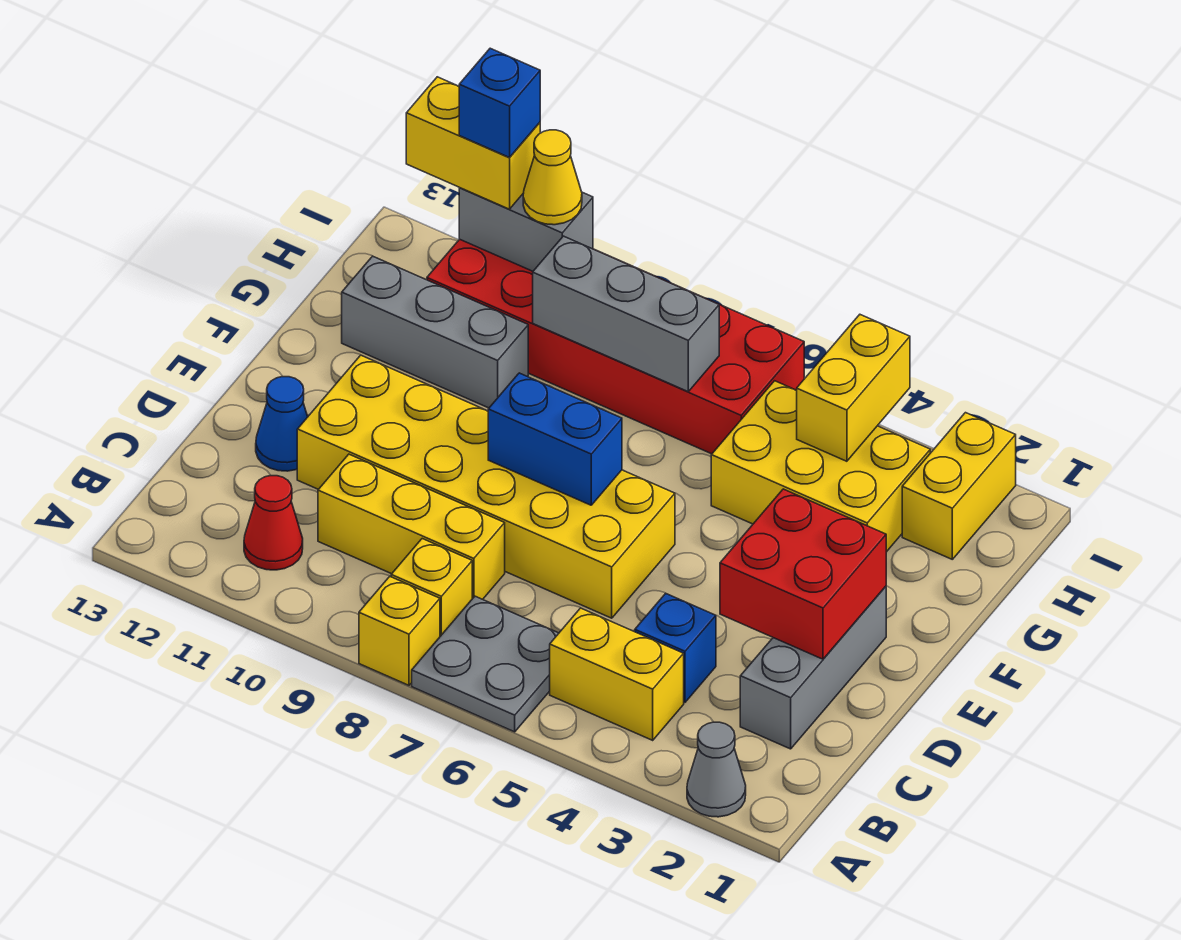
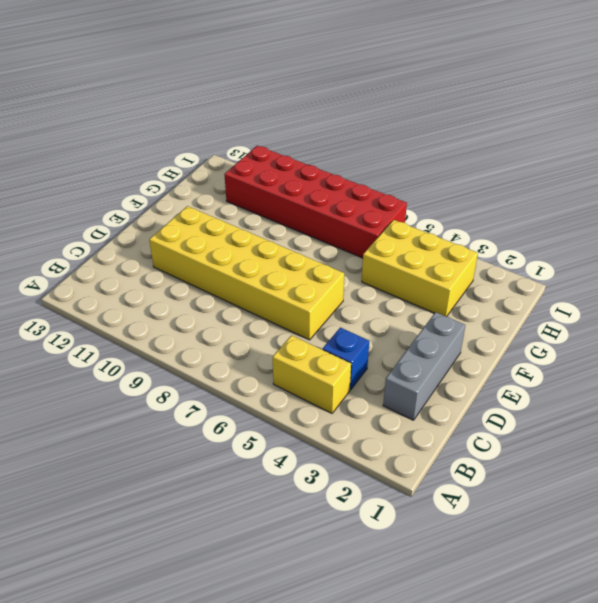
none -> grey cone A2 level 1
none -> grey plate A6:B7 level 1
none -> yellow brick A8 level 1

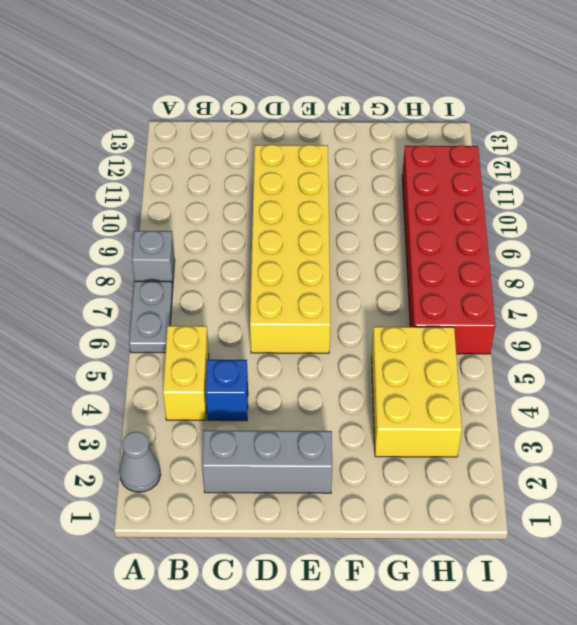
grey plate A6:A7 level 1 -> grey plate A6:B7 level 1
grey brick A8 level 1 -> yellow brick A8 level 1
none -> yellow brick B8 level 1
none -> red cone B11 level 1
none -> yellow brick C8:C10 level 1

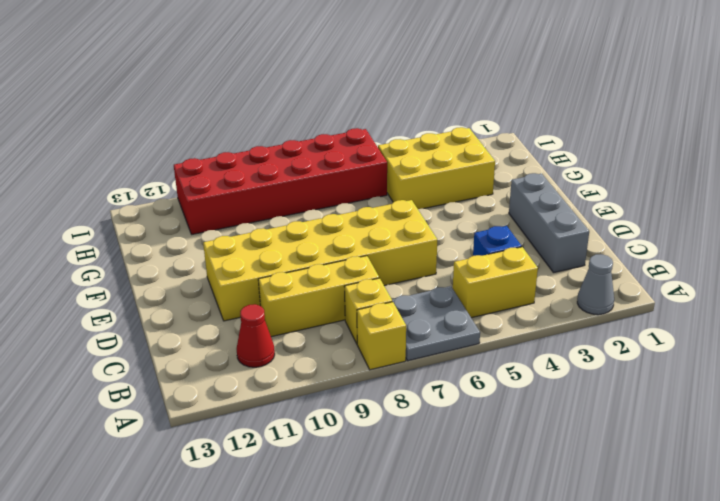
none -> blue cone D12 level 1
none -> grey brick G10:G12 level 1
none -> yellow brick H2:I2 level 1

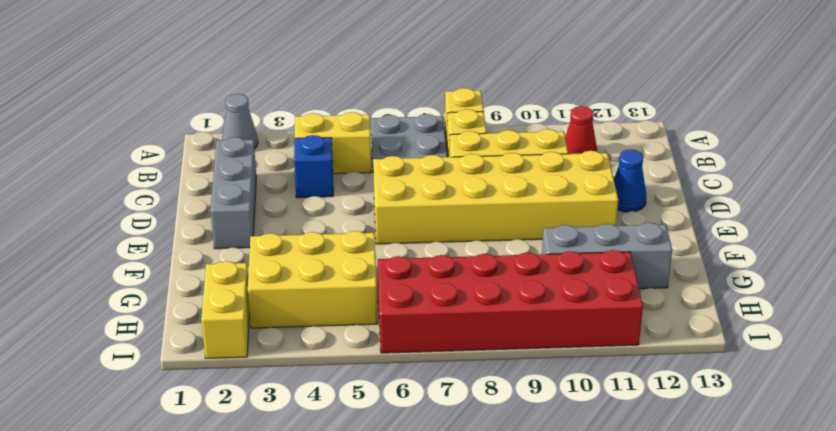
none -> red brick D2:E3 level 2
none -> blue brick E7:E8 level 2
none -> yellow brick H4:I4 level 2

